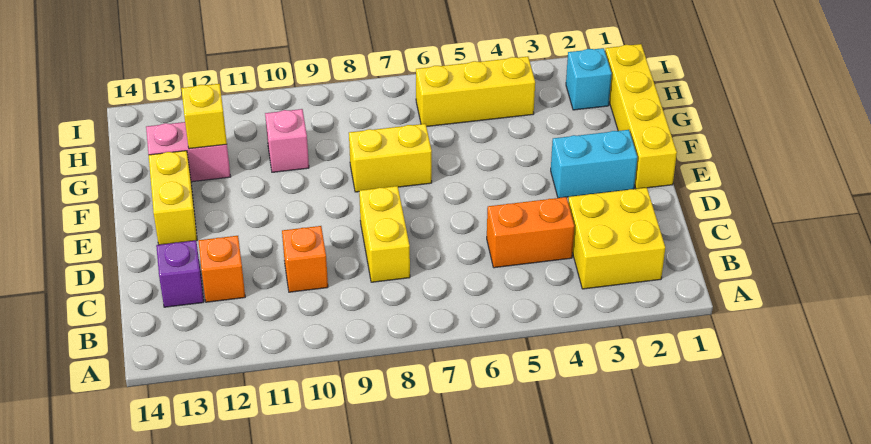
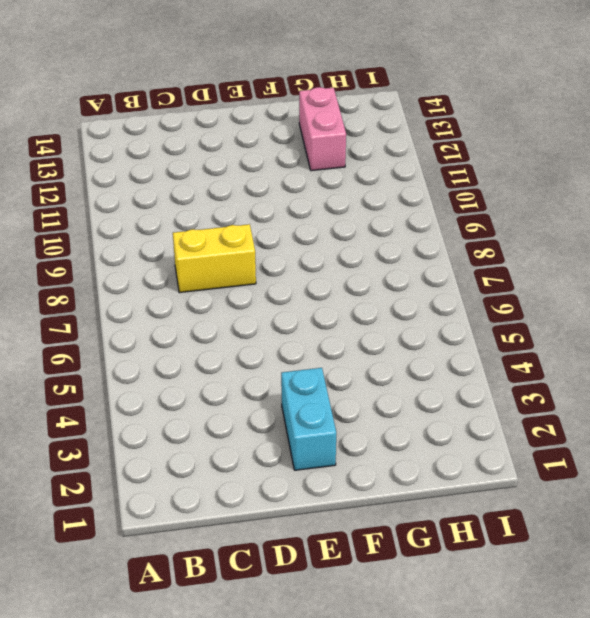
none -> yellow brick B2:C3 level 1
none -> orange brick C4:C5 level 1
none -> orange brick C10 level 1

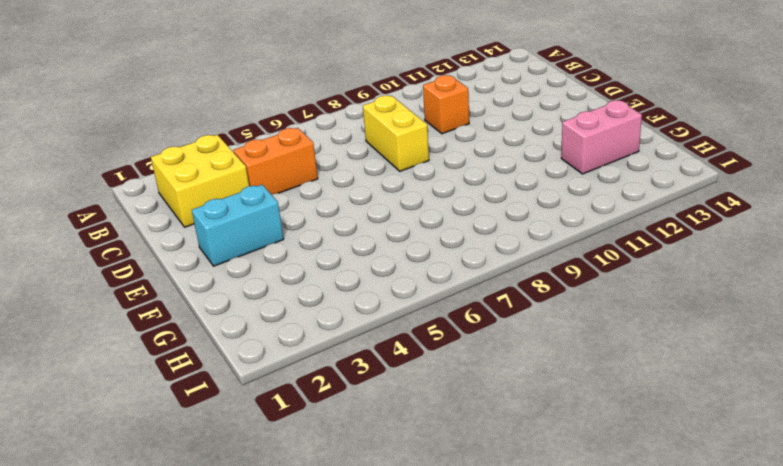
none -> orange brick C12 level 1
none -> purple brick C13 level 1
none -> yellow brick E1:H1 level 1

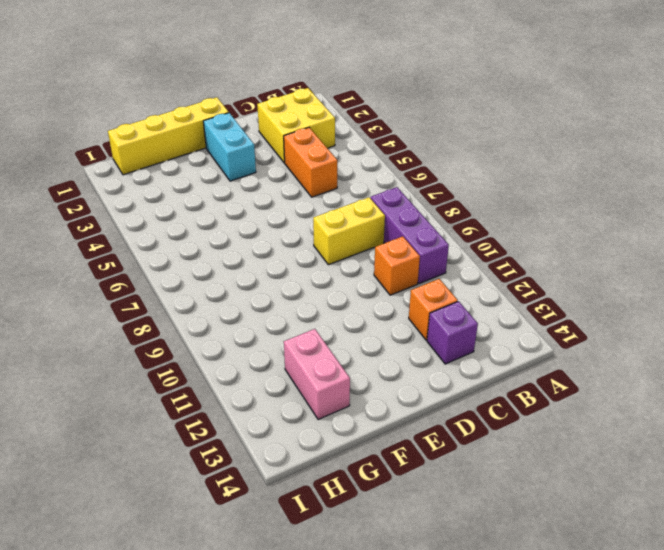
purple brick B8:B10 level 1 -> none
none -> yellow brick E13:F13 level 1
none -> yellow brick F7:F8 level 1
none -> pink brick G10 level 1

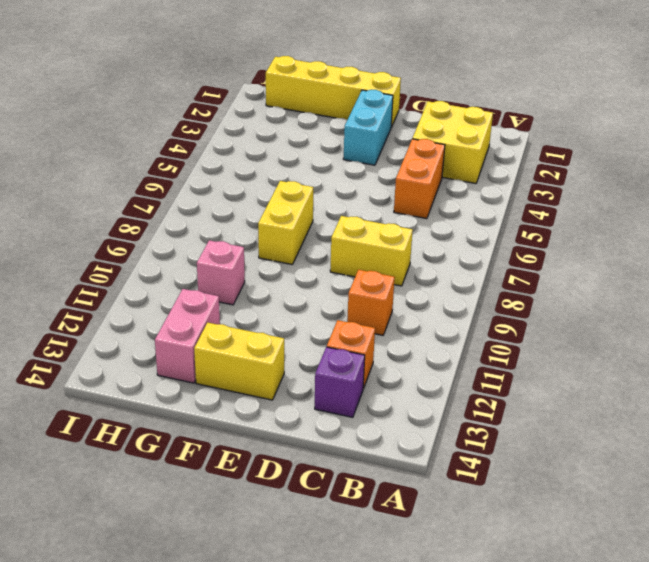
none -> cyan brick H2 level 1
none -> yellow brick H4:H6 level 1
none -> yellow brick G12 level 2

